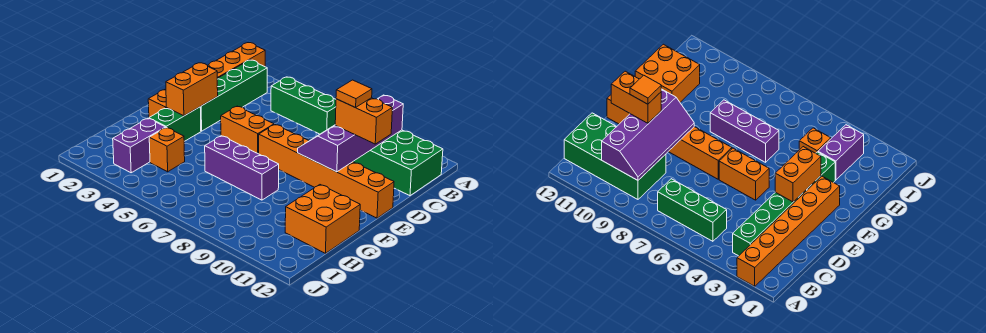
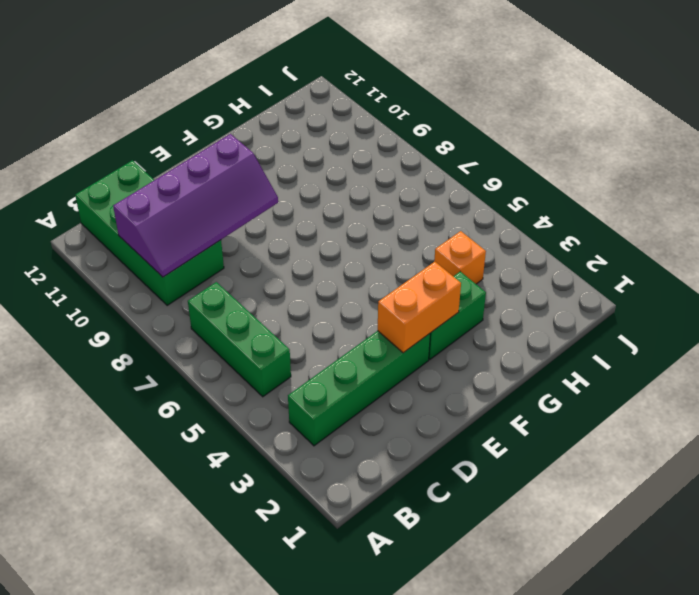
none -> orange brick A2:F2 level 1
none -> orange brick E5:E6 level 1
none -> orange brick E7:E12 level 1

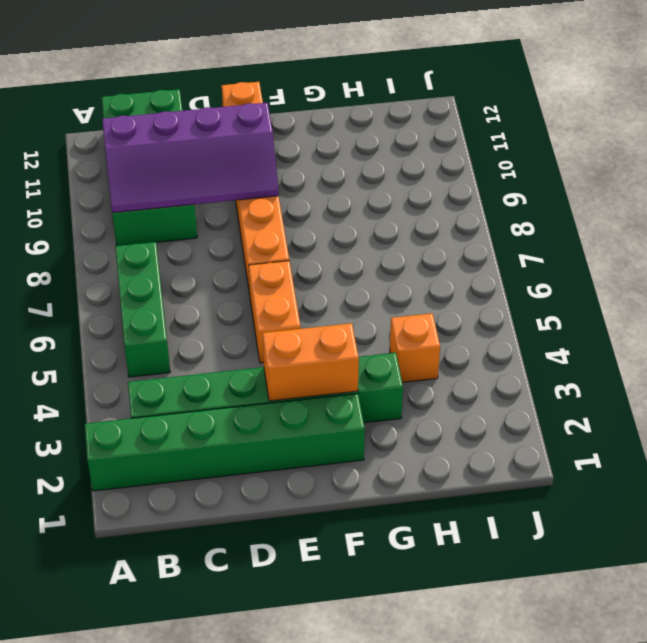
green brick A2:F2 level 1 -> orange brick A2:F2 level 1
none -> purple brick G6:G8 level 1
none -> orange brick G11:H12 level 1
none -> purple brick H3:I3 level 1

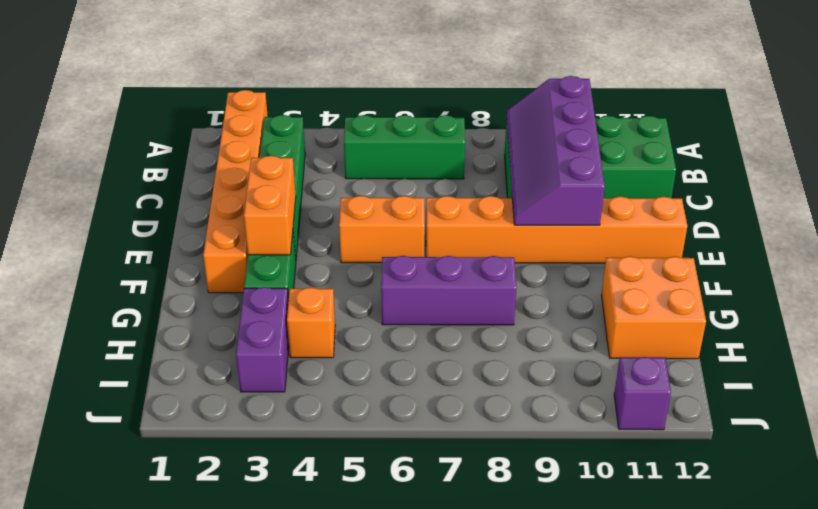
purple brick J11 level 1 -> none
none -> orange brick D10:D11 level 3
none -> orange tile D10 level 4

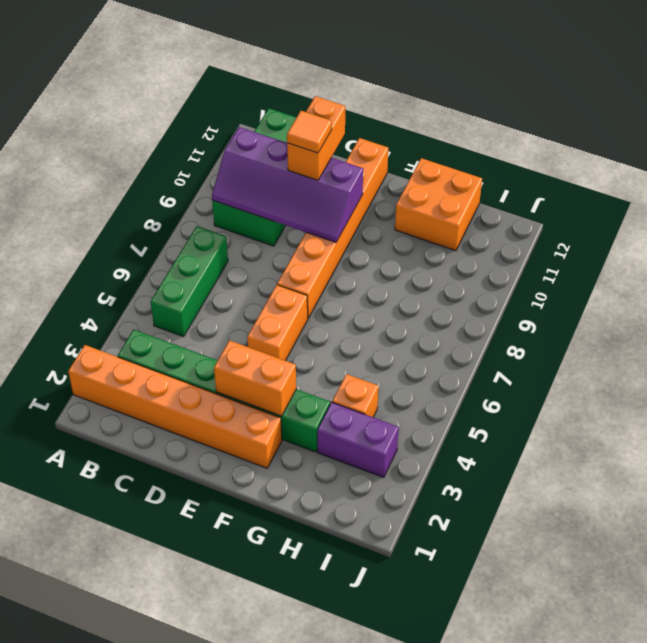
none -> purple brick G6:G8 level 1

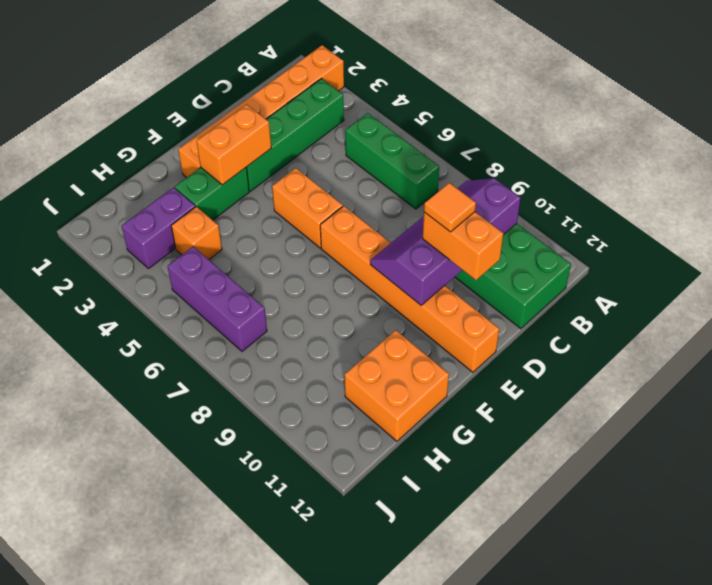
purple brick I5:I7 level 1 -> purple brick G6:G8 level 1

